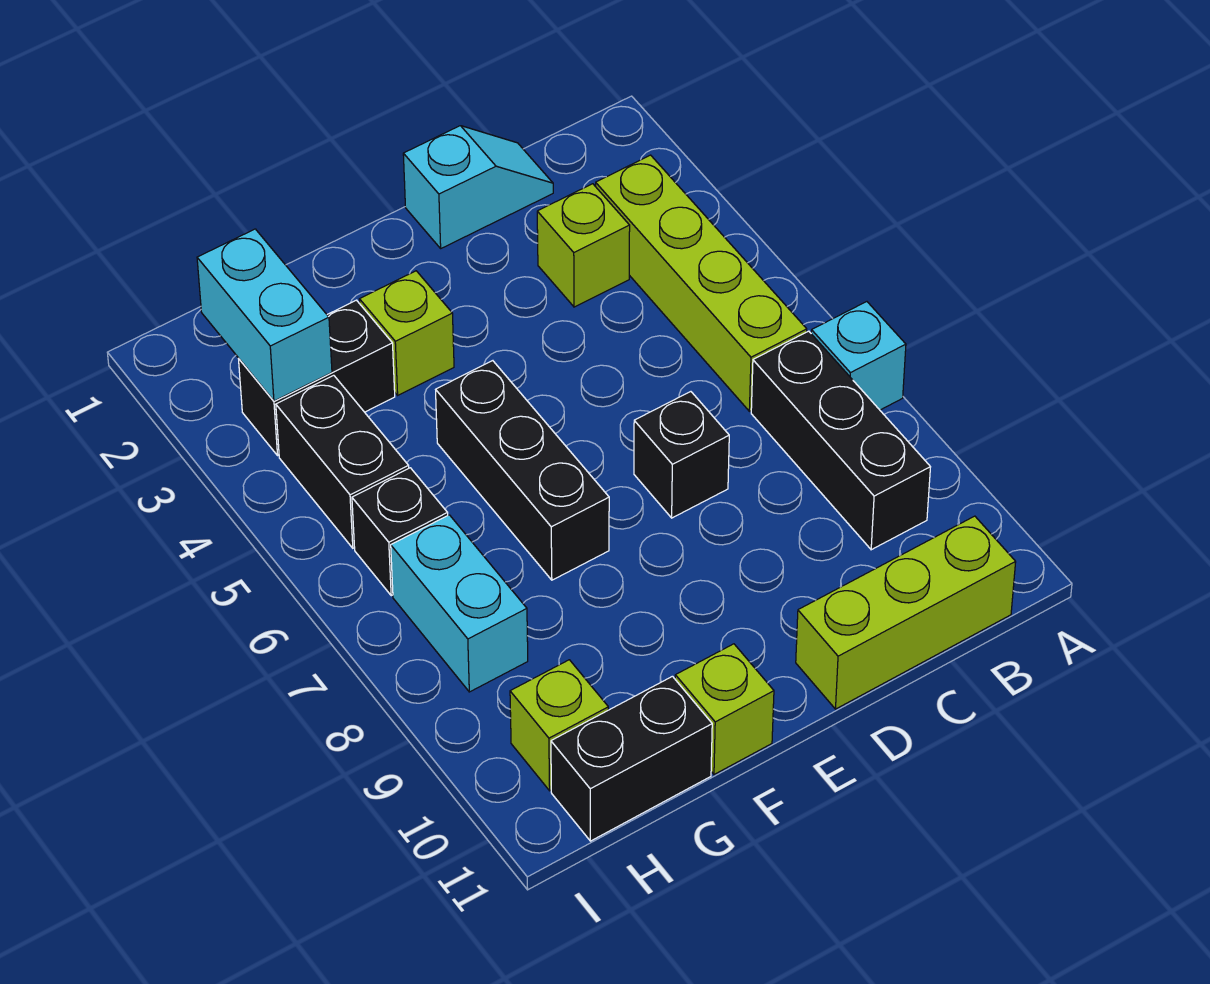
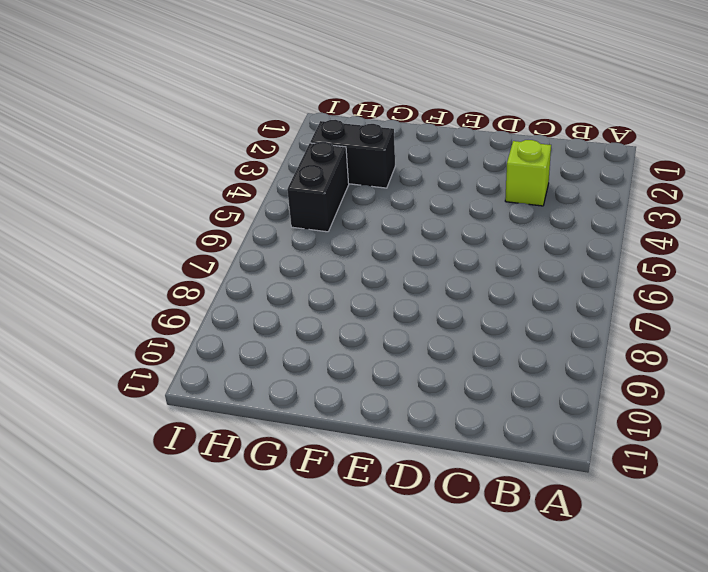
none -> cyan brick A7 level 1
none -> lime brick B3:B6 level 1
none -> black brick B7:B9 level 1

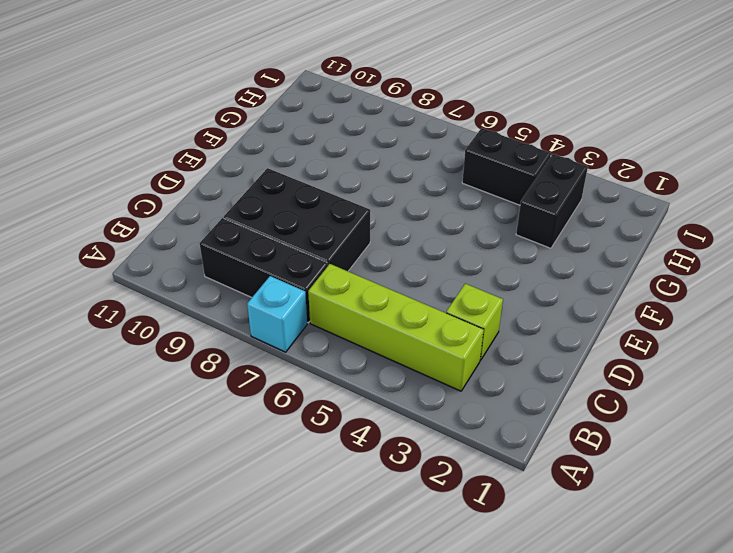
black brick C7:D9 level 1 -> black brick D7 level 1
none -> lime brick B11:D11 level 1
none -> cyan slope C1:D1 level 1 top D
none -> lime brick F3 level 1

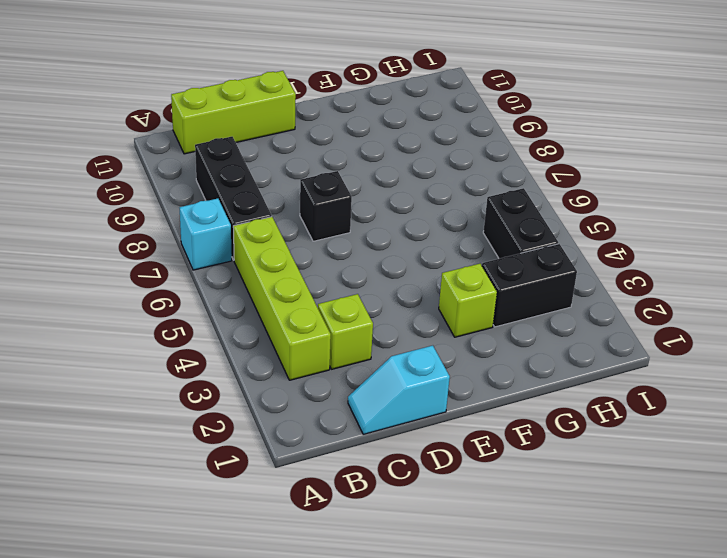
none -> black brick F5:F7 level 1
none -> lime brick F11 level 1
none -> black brick G11:H11 level 1

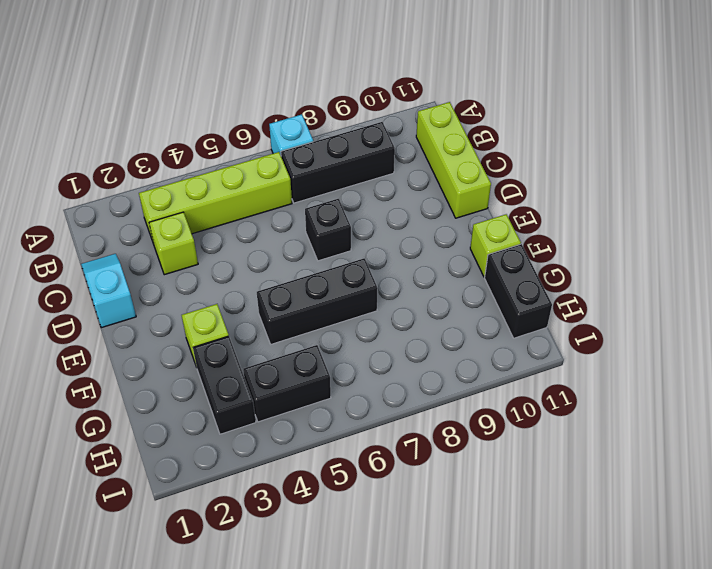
none -> black brick H6 level 1
none -> cyan brick H7:H8 level 1
none -> lime brick H10 level 1

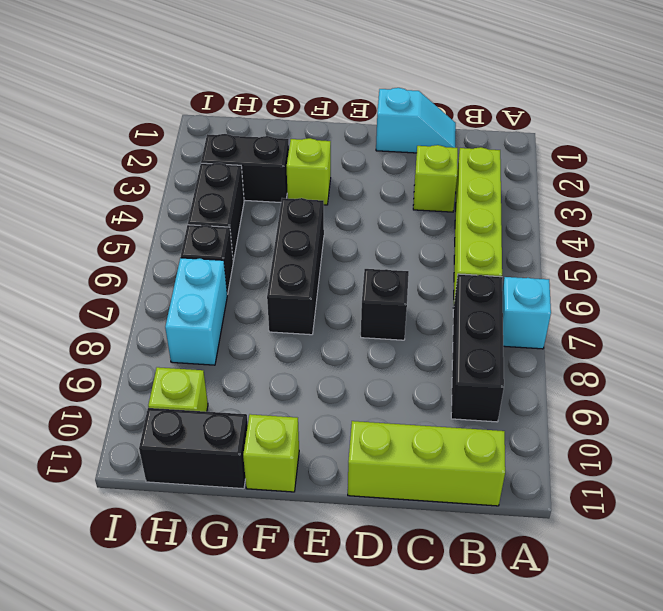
none -> cyan brick H2:H3 level 2

